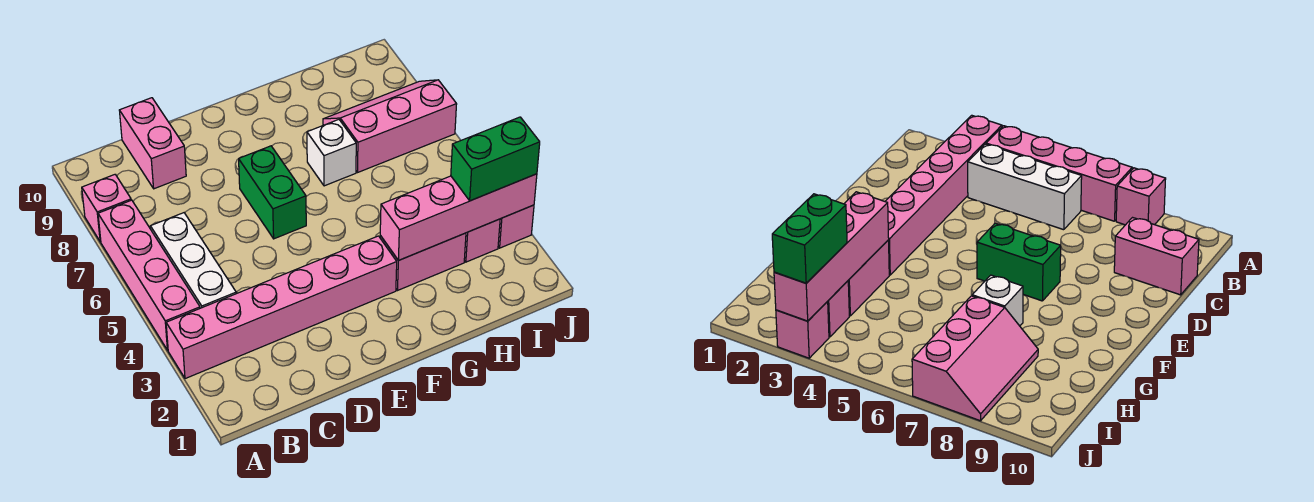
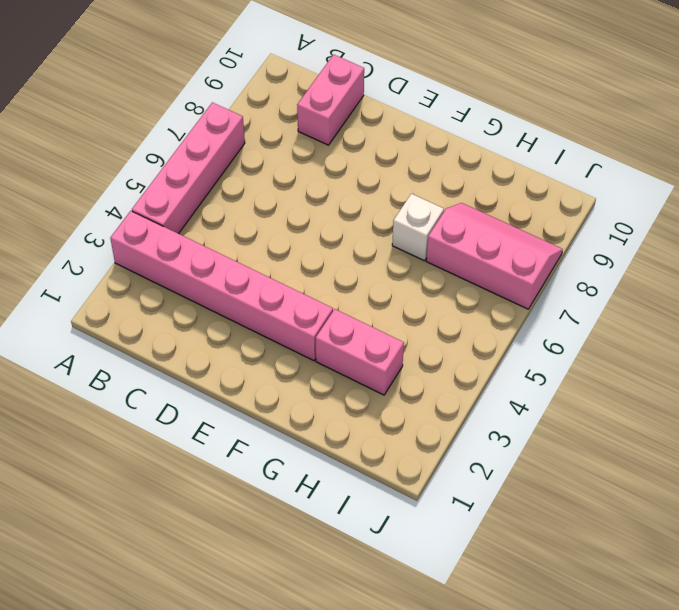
none -> pink brick A8 level 1
none -> white brick B4:B6 level 1
none -> green brick E6:E7 level 1

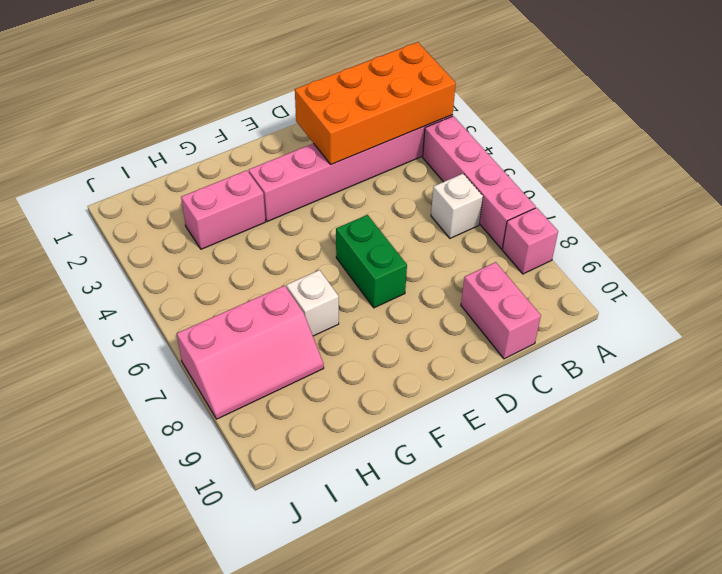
orange brick A2:D3 level 2 -> none
white brick B6 level 1 -> white brick B4:B6 level 1
none -> pink brick I3 level 1
none -> pink brick J3 level 1
none -> pink brick G3:J3 level 2

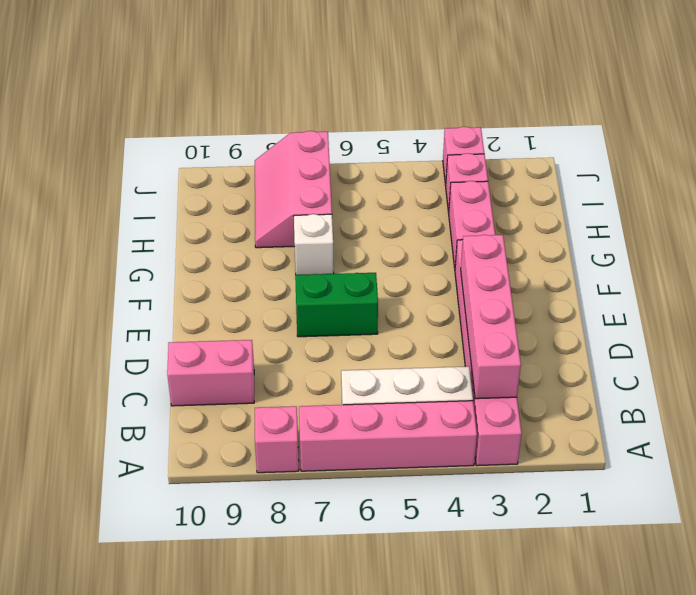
pink brick B3:E3 level 2 -> pink brick G3:J3 level 2
none -> green brick I3:J3 level 3

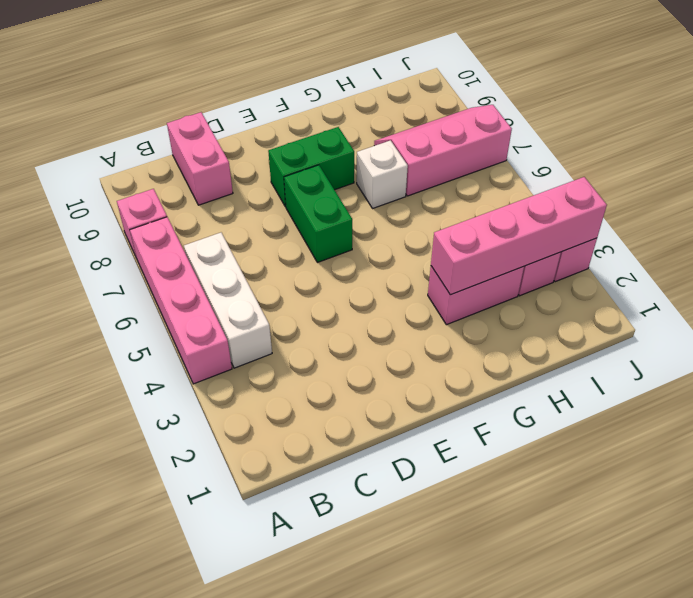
green brick E8:F8 level 1 -> green brick I3:J3 level 3
none -> pink brick A3:F3 level 1

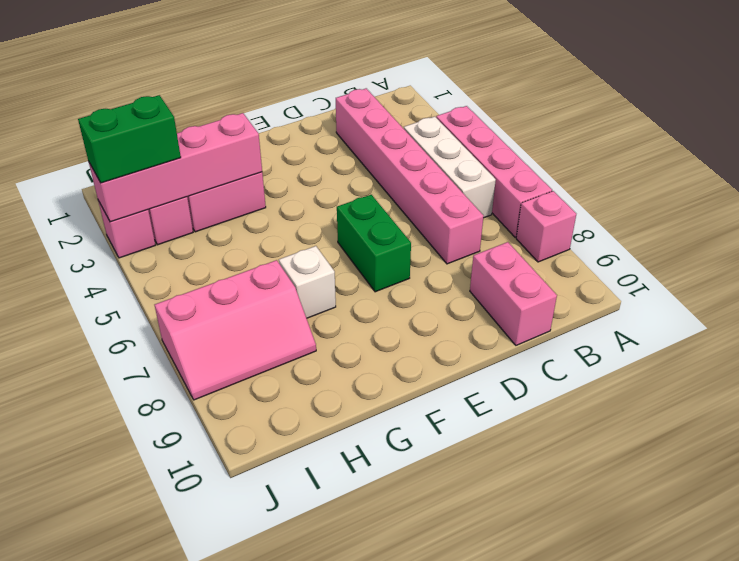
pink brick C2:C7 level 1 -> pink brick A3:F3 level 1

